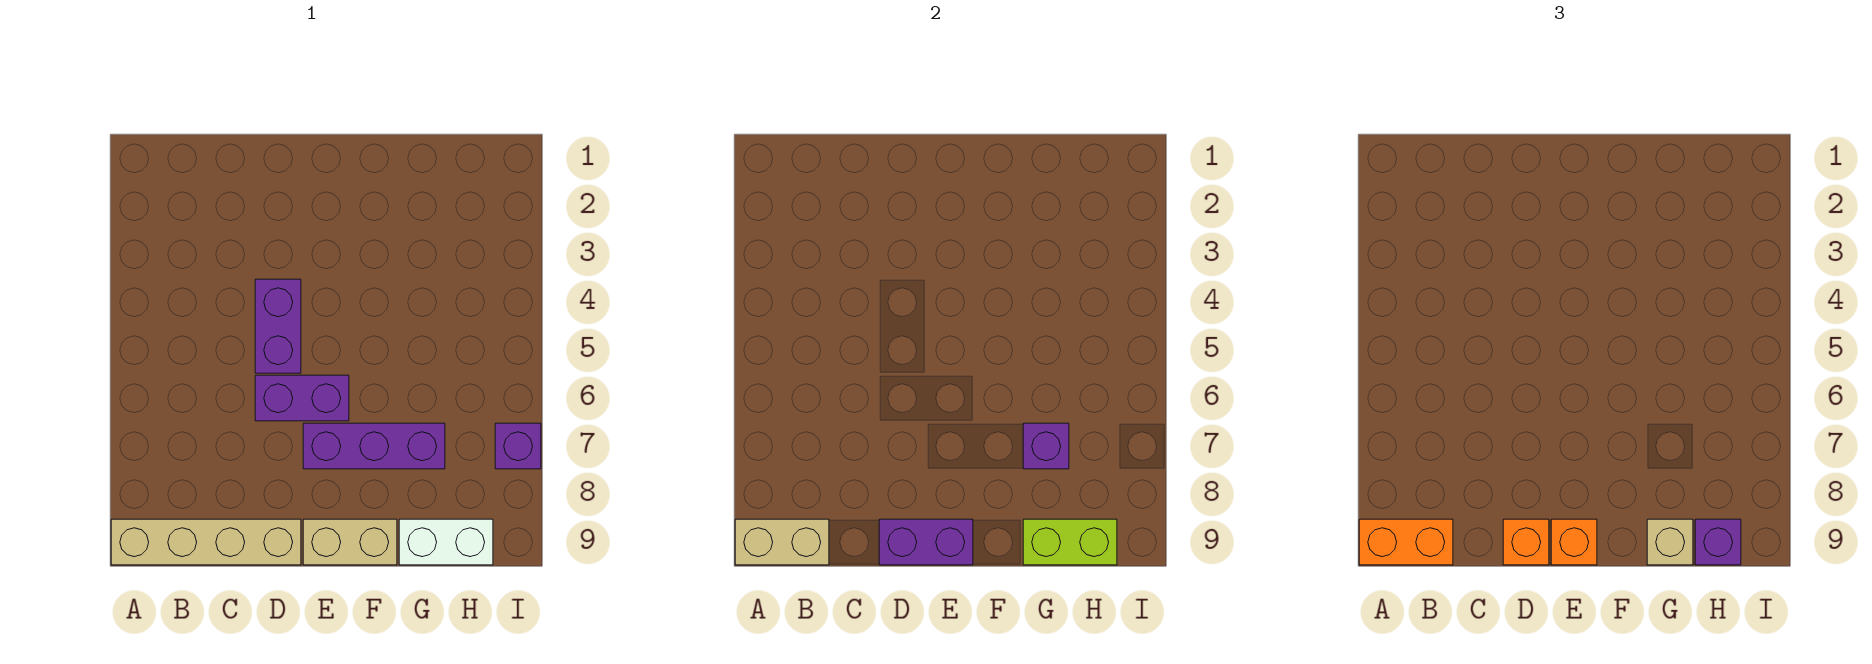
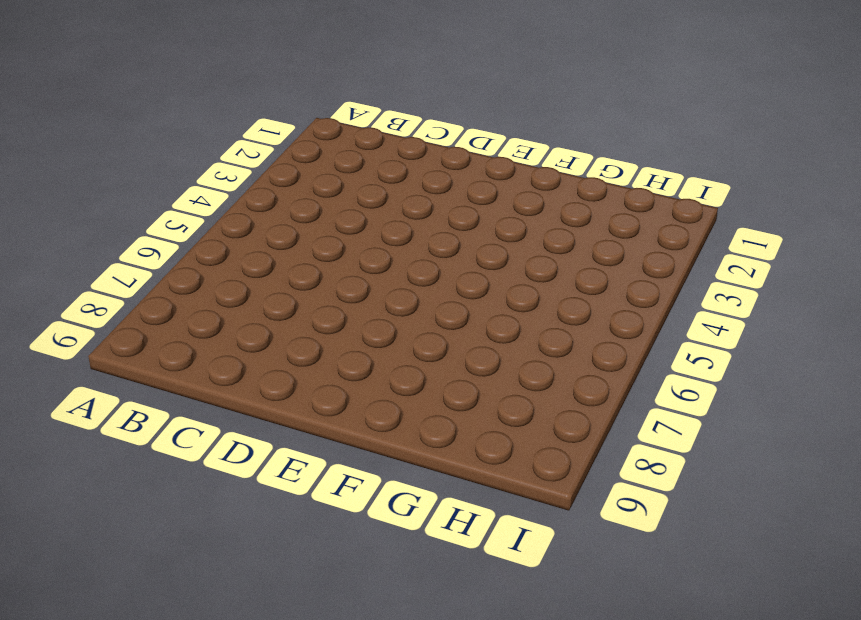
none -> tan brick A9:D9 level 1
none -> purple brick D4:D5 level 1
none -> purple brick D6:E6 level 1

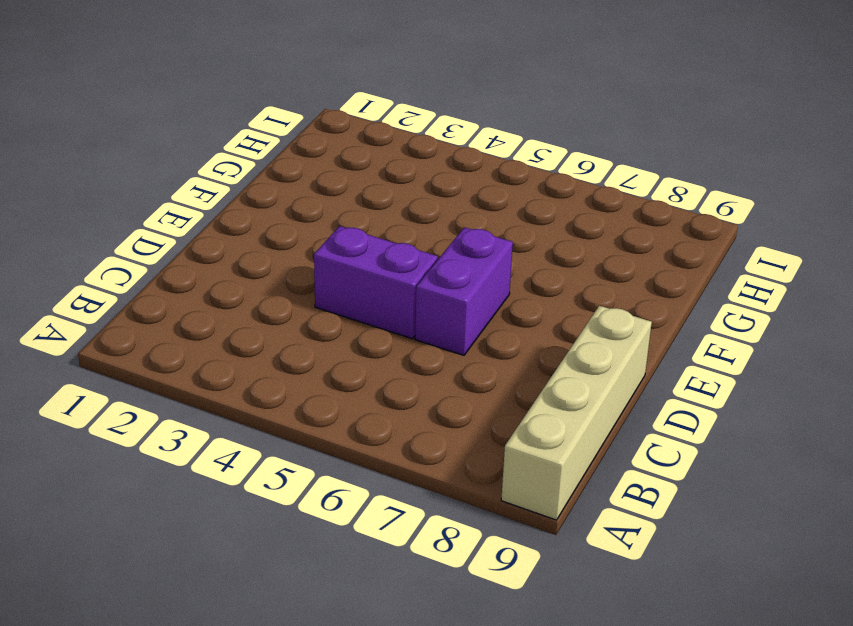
none -> purple brick E7:G7 level 1
none -> tan brick E9:F9 level 1
none -> white brick G9:H9 level 1

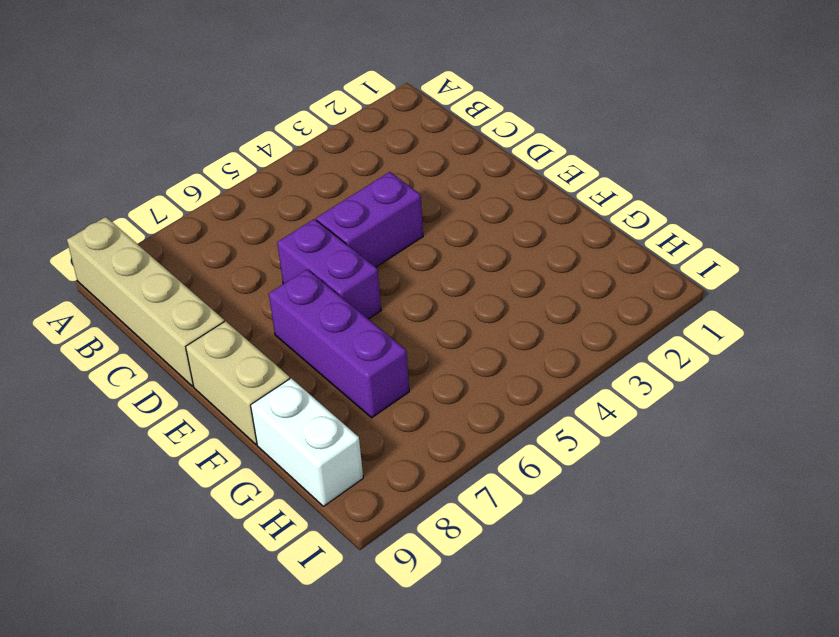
none -> purple brick I7 level 1
none -> tan brick A9:B9 level 2
none -> purple brick D9:E9 level 2

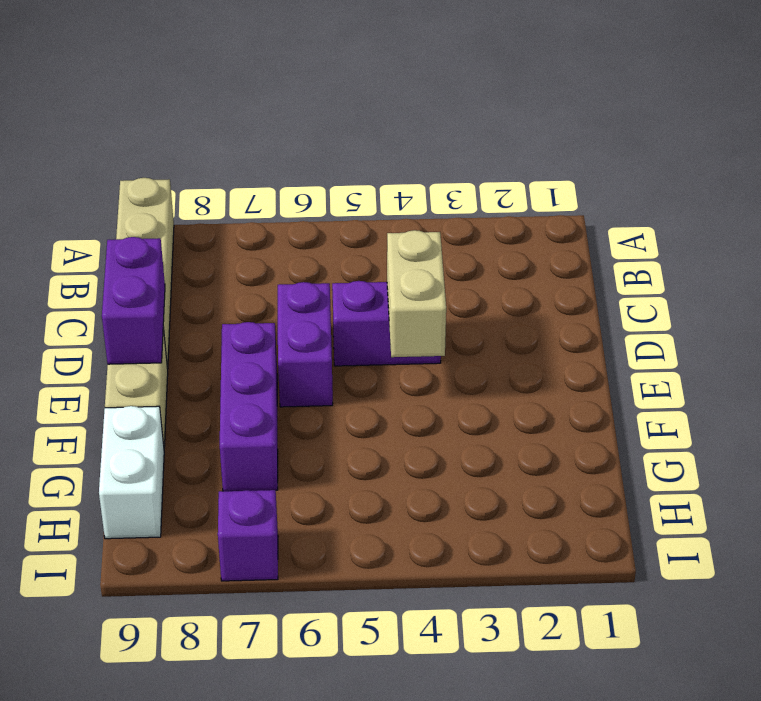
tan brick D4:E4 level 2 -> tan brick A9:B9 level 2
none -> purple brick G7 level 2
none -> lime brick G9:H9 level 2
none -> orange brick A9:B9 level 3

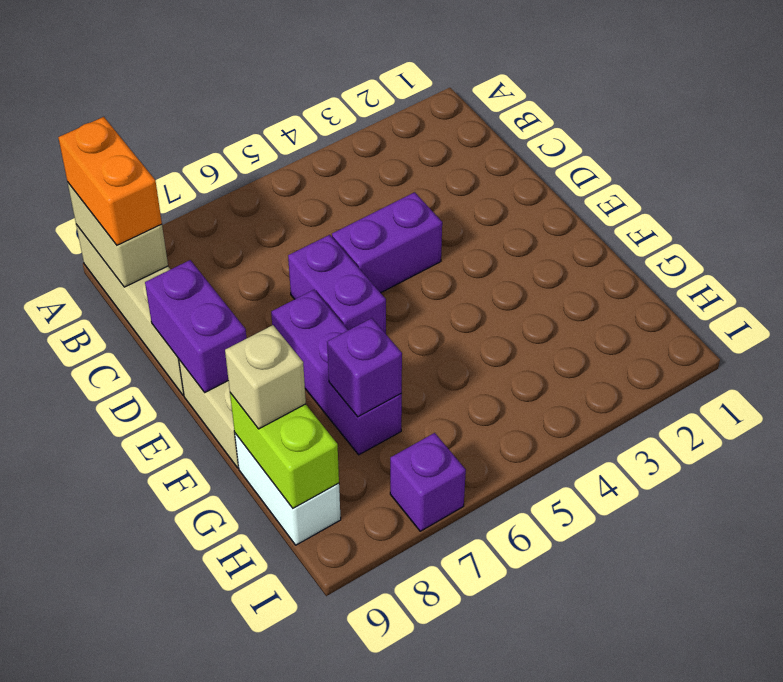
none -> orange brick D9 level 3
none -> orange brick E9 level 3
none -> purple brick H9 level 3

